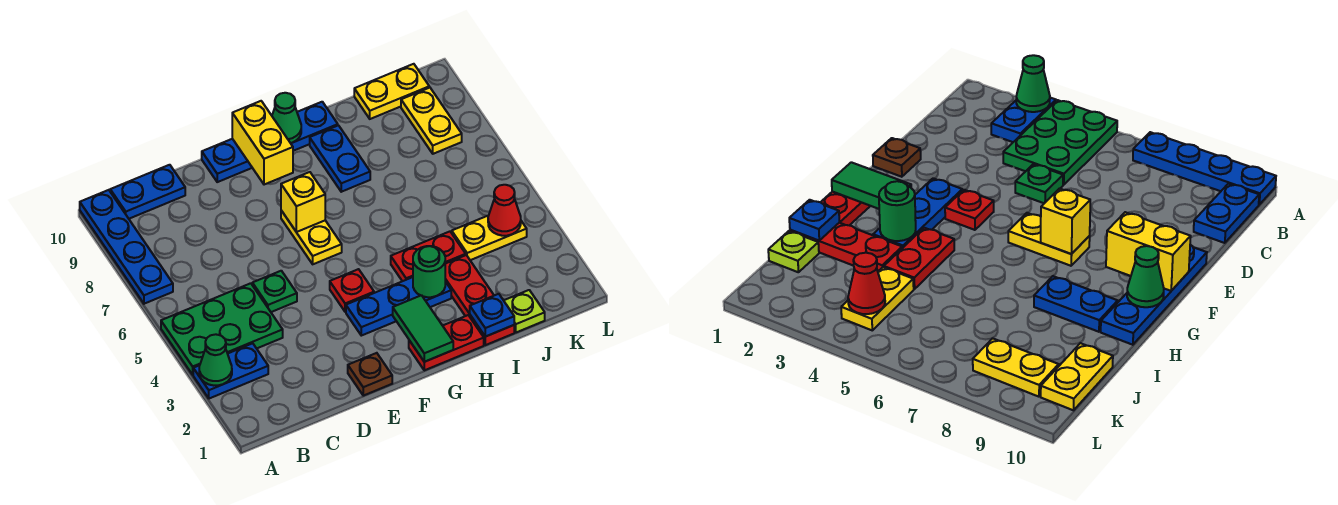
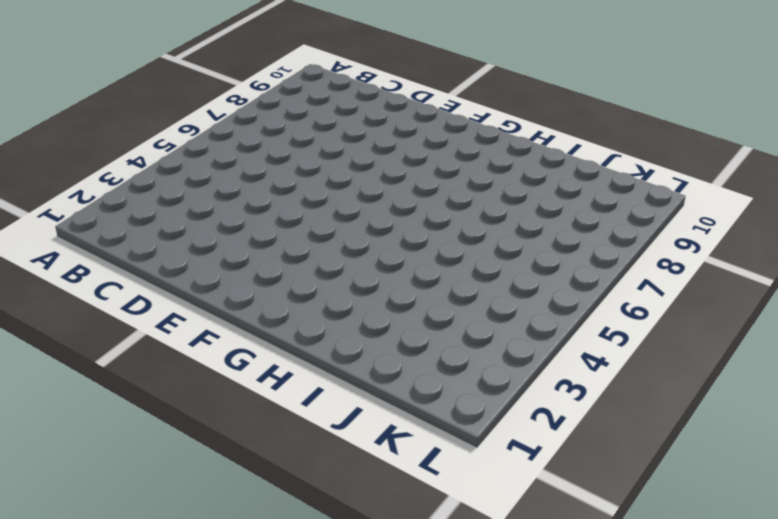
none -> blue plate A3:B3 level 1
none -> green plate A4:C5 level 1
none -> blue plate A7:A10 level 1

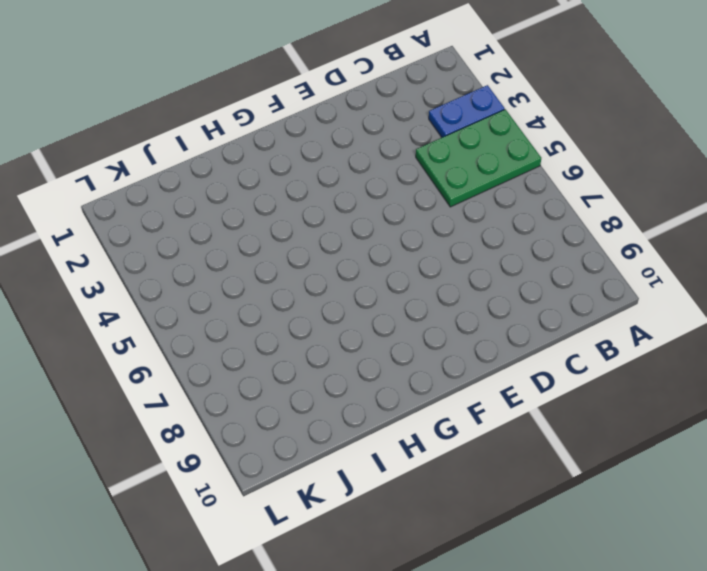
none -> blue plate A7:A10 level 1
none -> blue plate B10:C10 level 1
none -> green plate D5 level 1

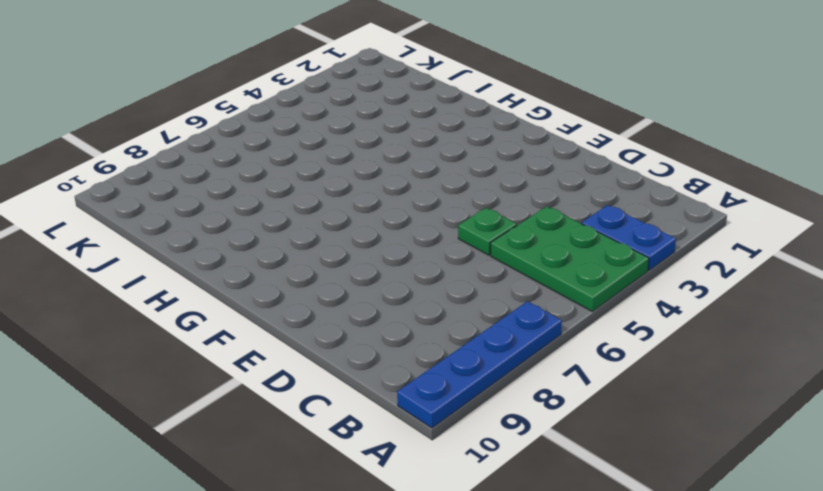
none -> blue plate B10:C10 level 1
none -> brown plate E1 level 1
none -> blue plate E10:H10 level 1

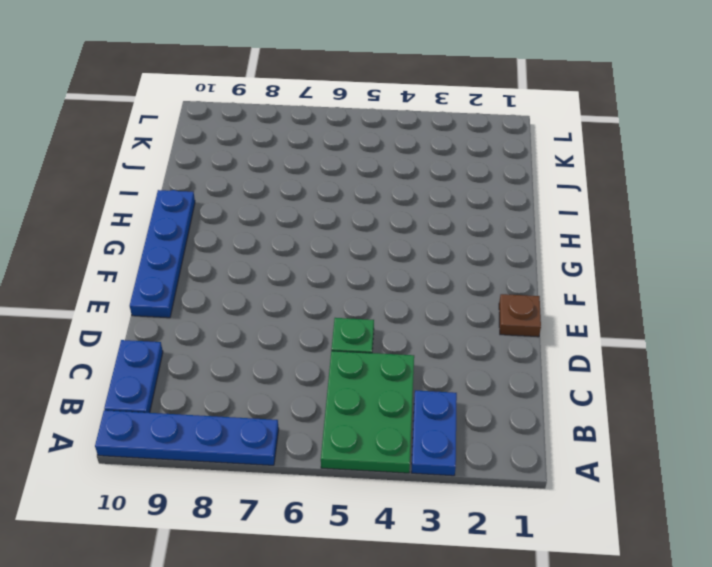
none -> blue plate F3:H3 level 1
none -> red plate F4 level 1
none -> yellow plate F6:F7 level 1

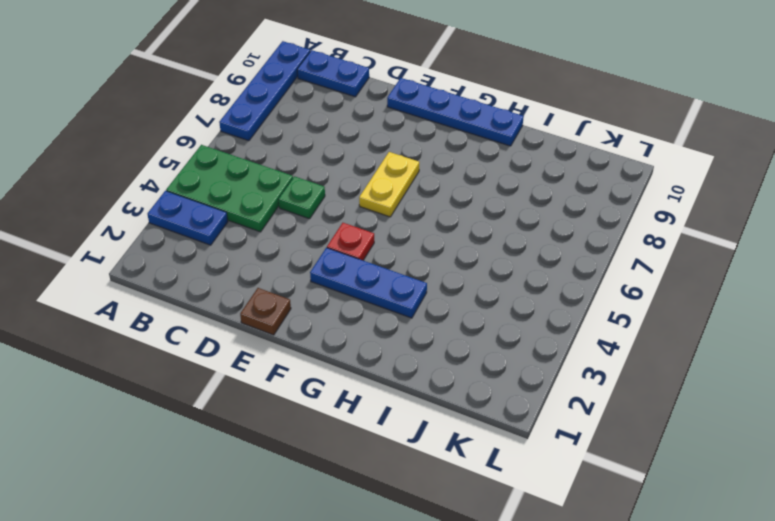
none -> red plate G1:H1 level 1
none -> red plate H4:I4 level 1
none -> blue plate H8:H9 level 1

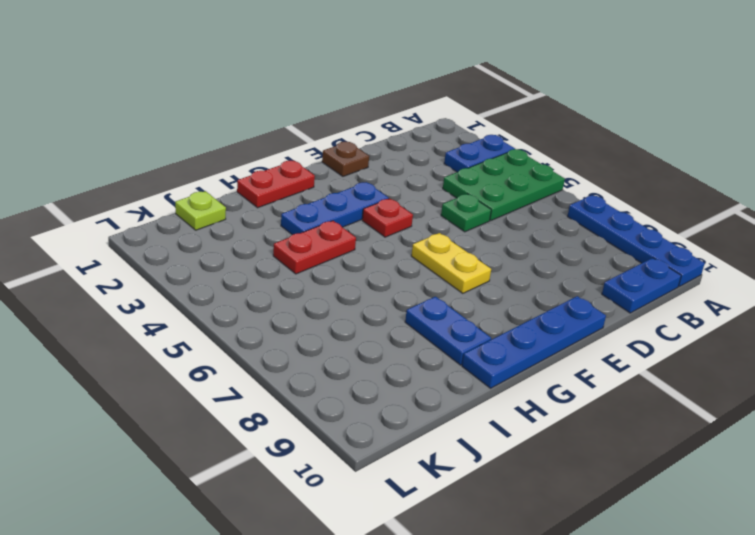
none -> red plate I1:I3 level 1
none -> yellow plate J4:K4 level 1
none -> yellow plate J10:K10 level 1

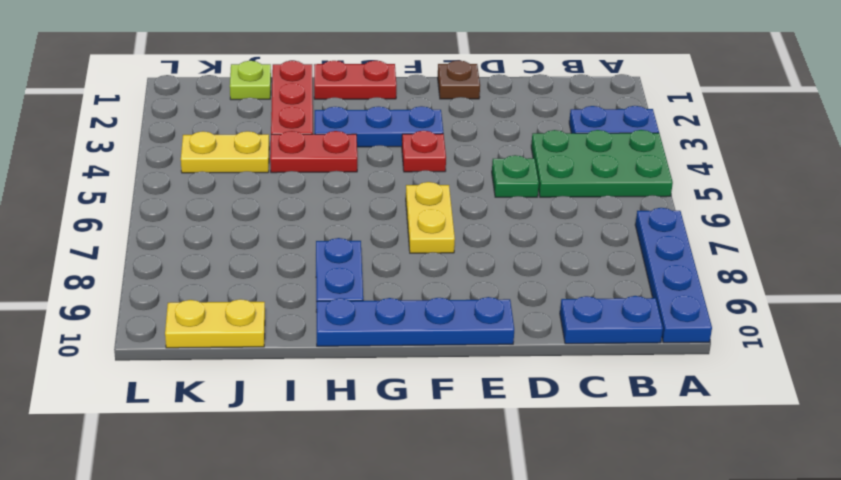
none -> yellow plate K8:K9 level 1
none -> green cone A3 level 2
none -> yellow brick F7 level 2

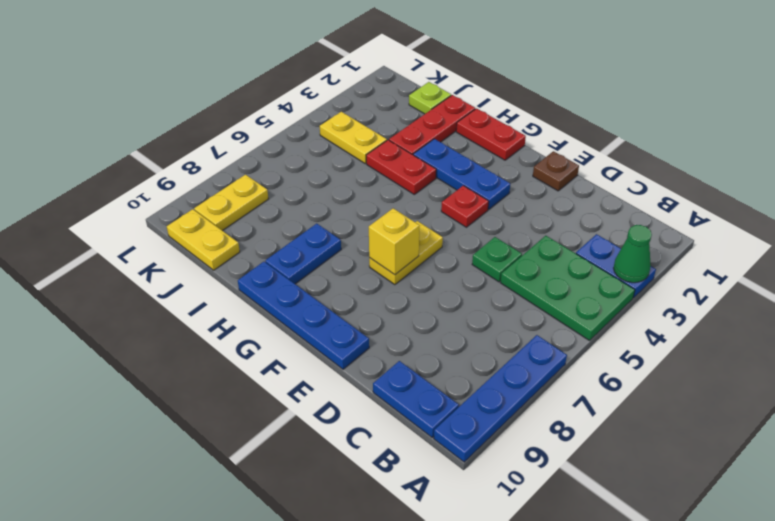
none -> yellow brick F9:F10 level 2
none -> green tile G1:G2 level 2
none -> green cone G10 level 2

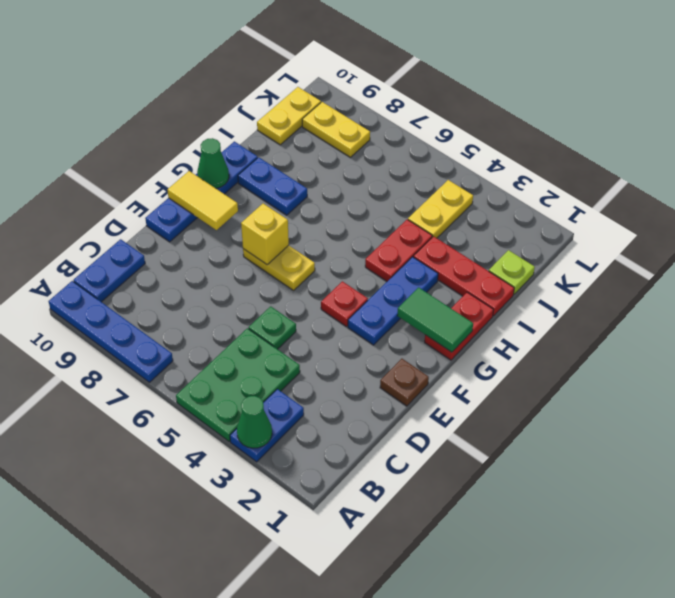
yellow tile F9:F10 level 2 -> yellow brick F9:F10 level 2
none -> green round brick H3 level 2
none -> blue plate I1 level 2
none -> red cone K4 level 2

